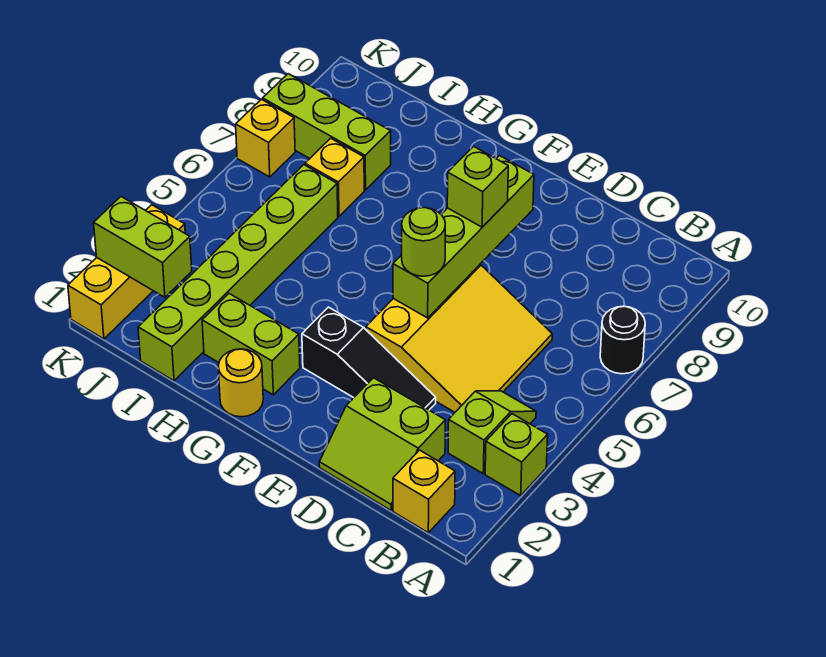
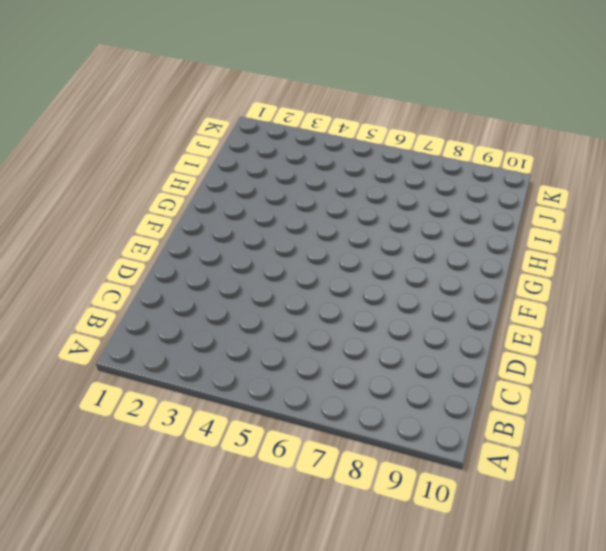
none -> lime brick A3 level 1
none -> black round brick A7 level 1
none -> yellow brick B1 level 1

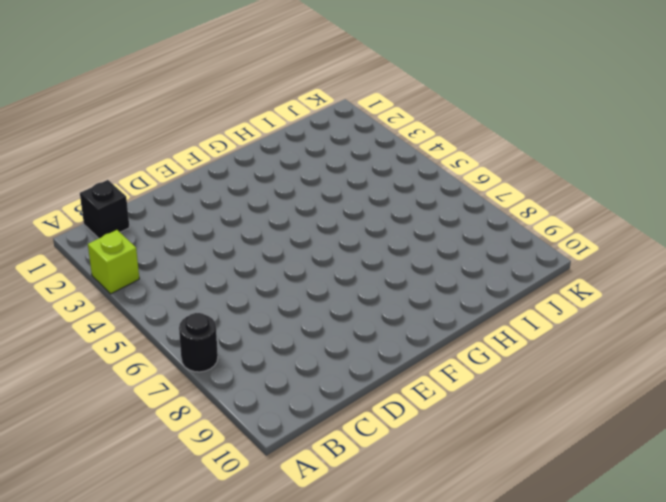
black brick B1 level 1 -> yellow brick B1 level 1
none -> lime slope B3:B4 level 1 top 3
none -> lime slope C1:D2 level 1 top 2
none -> yellow slope C4:E6 level 1 top E

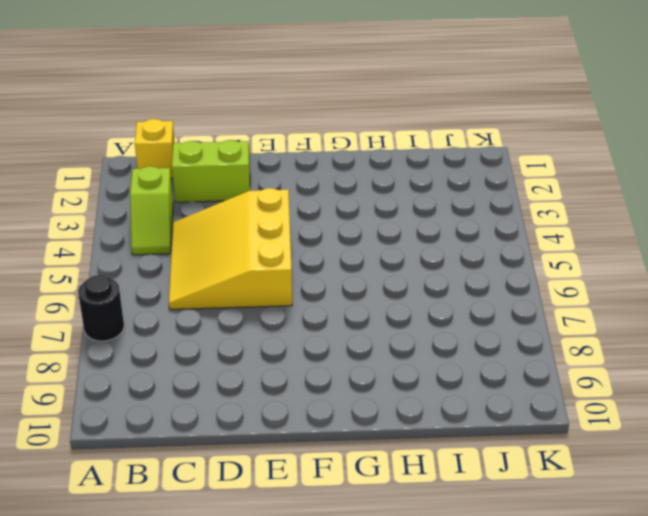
none -> lime brick A3 level 1
none -> black slope D3:F3 level 1 top F
none -> yellow round brick G1 level 1

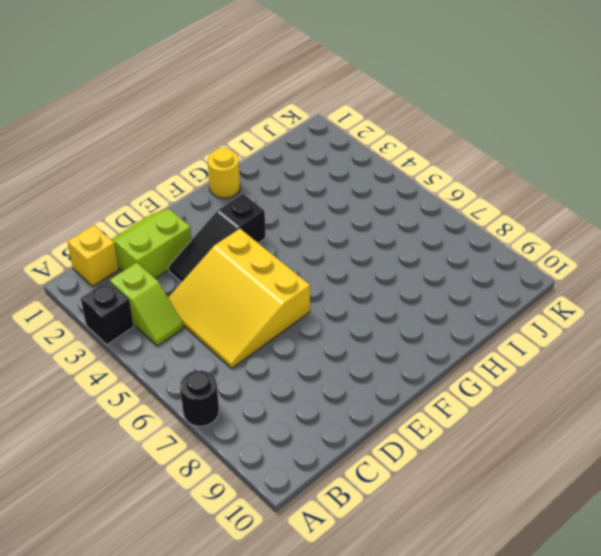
black brick A3 level 1 -> lime brick A3 level 1
none -> lime brick G2:H2 level 1
none -> lime brick I1:I6 level 1
none -> yellow brick I7 level 1

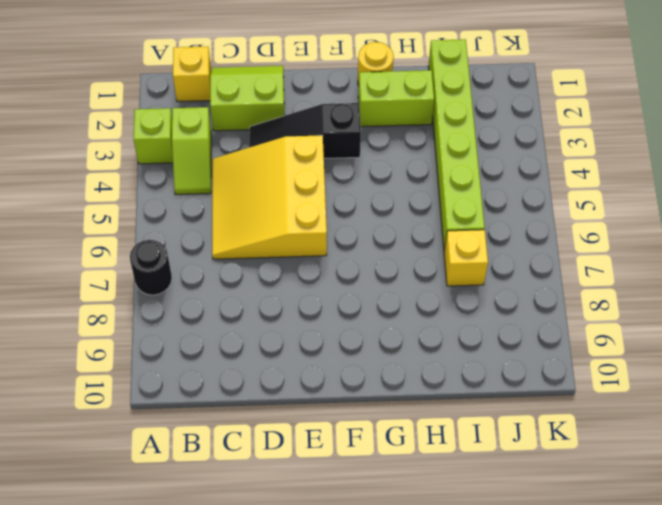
none -> lime brick I8:K8 level 1
none -> yellow brick K1:K3 level 1
none -> yellow brick K7 level 1

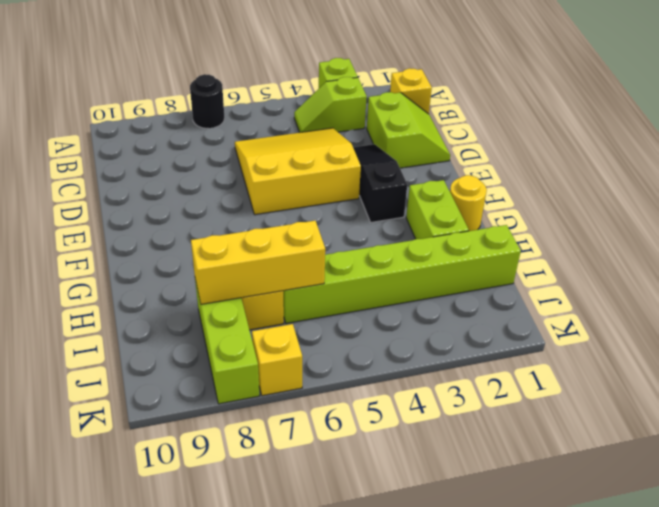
yellow brick I6:I8 level 2 -> yellow brick K1:K3 level 1
none -> lime brick E5:E8 level 2
none -> lime brick J2:K2 level 2
none -> lime round brick E5 level 3

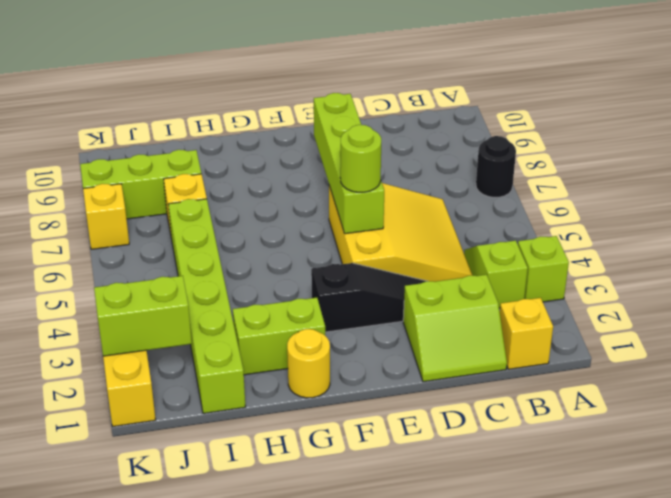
none -> lime brick E7 level 3

